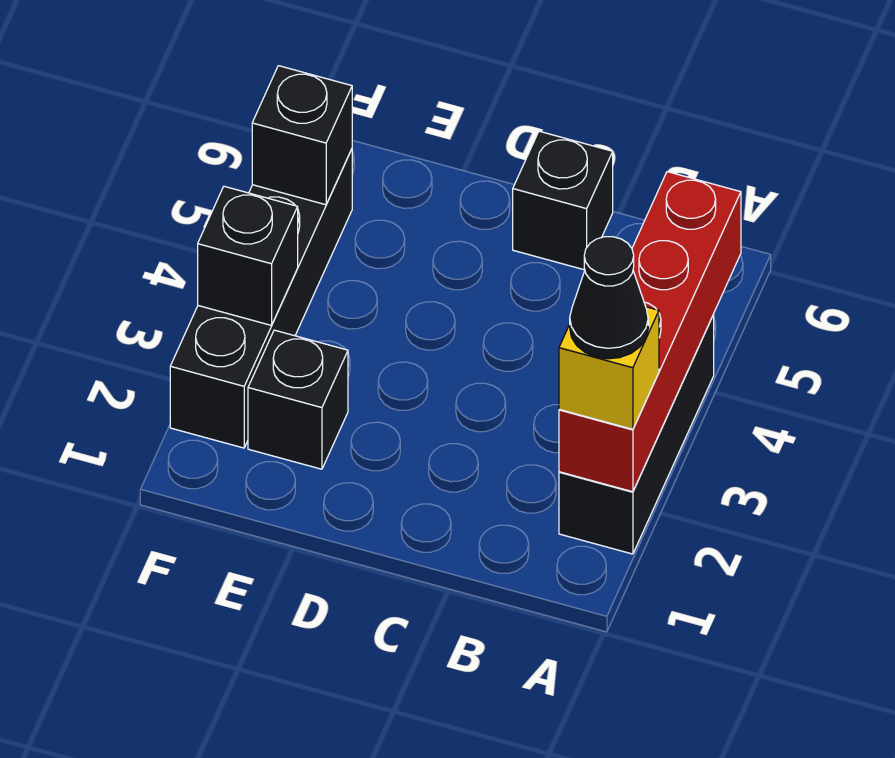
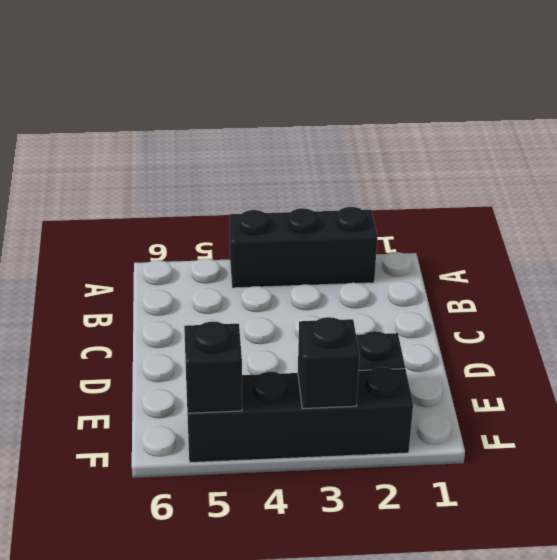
none -> black brick C6 level 1
none -> red brick A2:A5 level 2

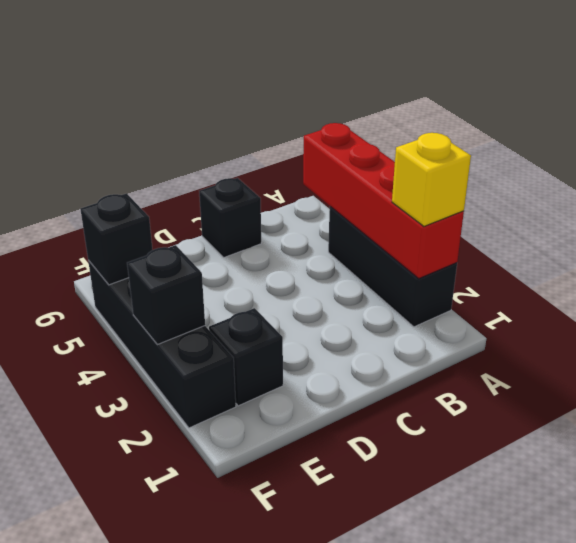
none -> black cone A2 level 4

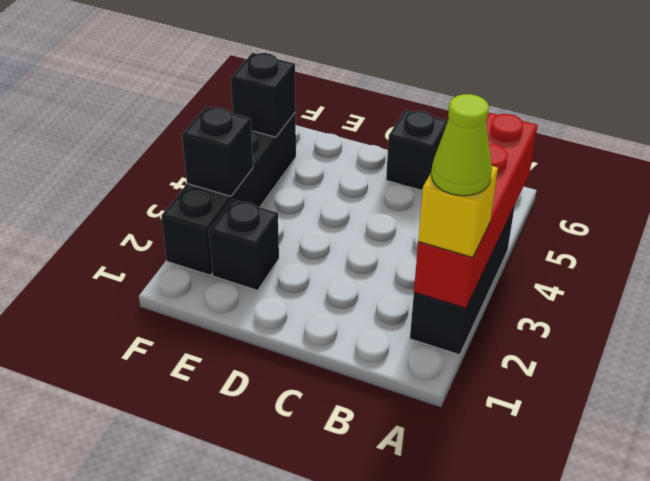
lime cone A2 level 4 -> black cone A2 level 4

